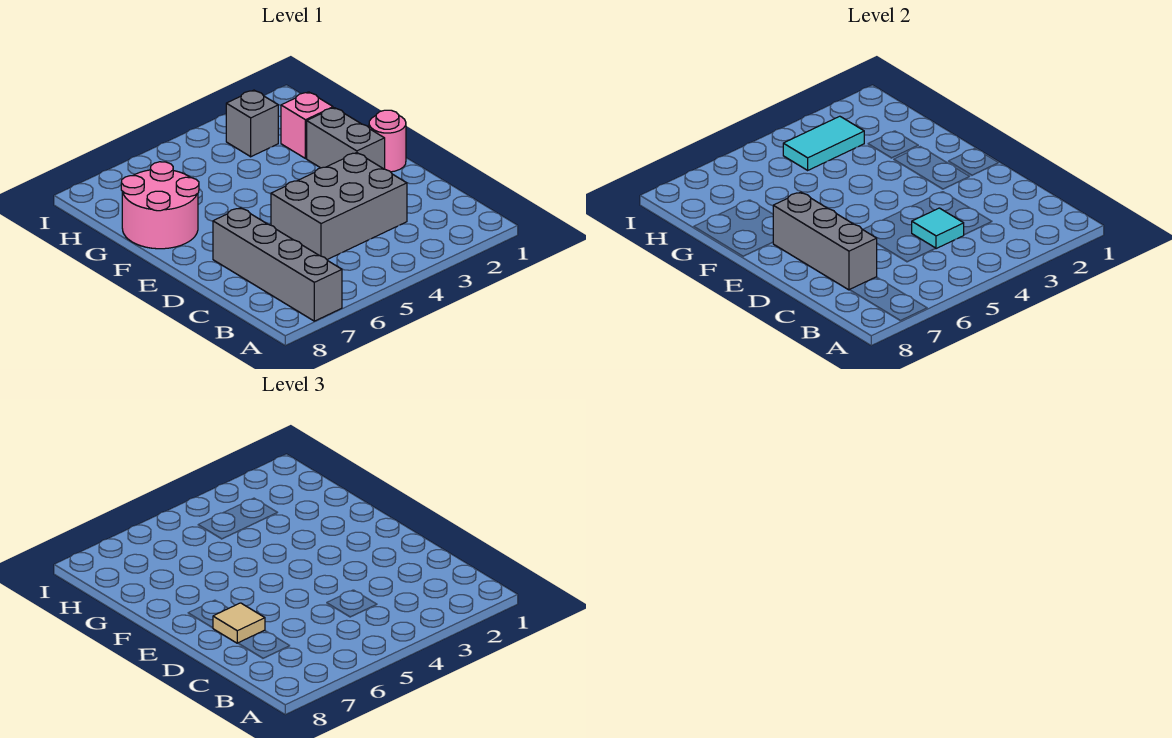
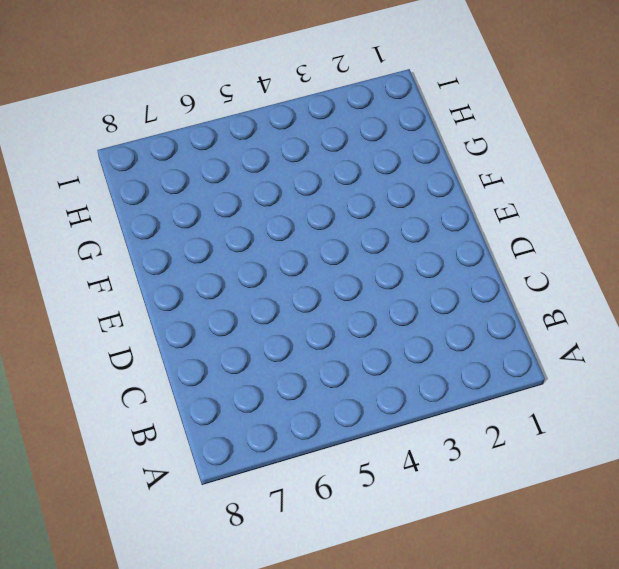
none -> grey brick A7:D7 level 1
none -> grey brick C3:D5 level 1

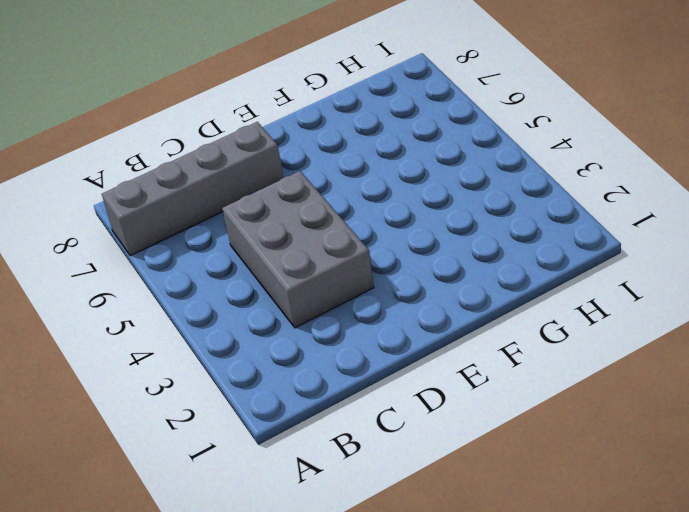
none -> pink round brick E1 level 1
none -> grey brick E2:F2 level 1

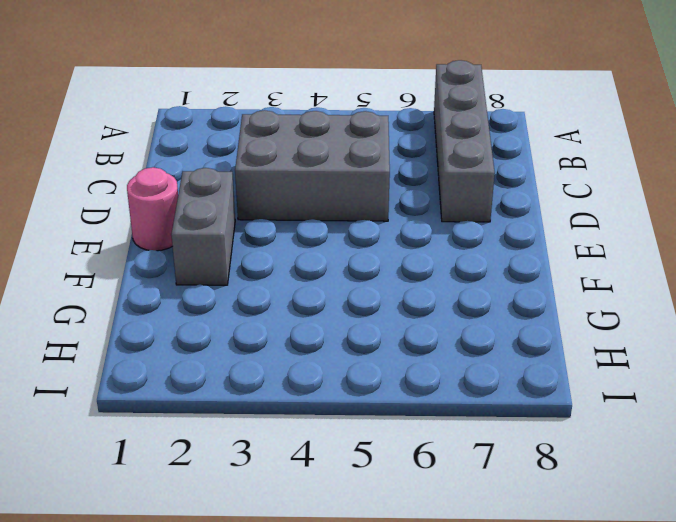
none -> pink round brick F7:G8 level 1
none -> pink brick G2 level 1

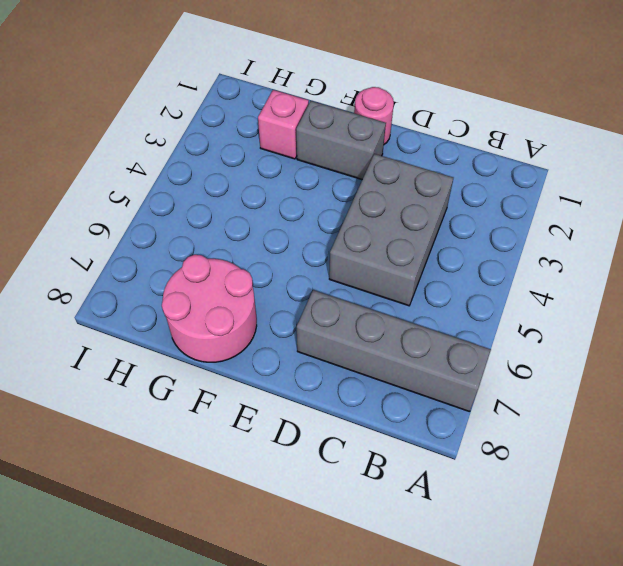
none -> grey brick H3 level 1
none -> cyan tile C4 level 2

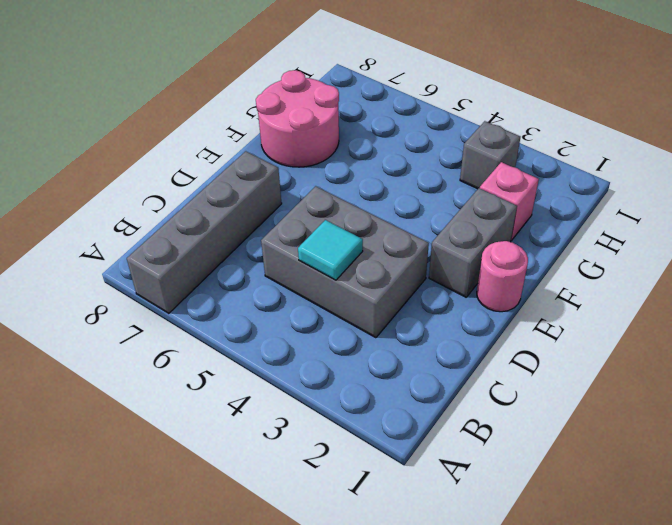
none -> grey brick C7:E7 level 2
none -> cyan tile H3:H4 level 2

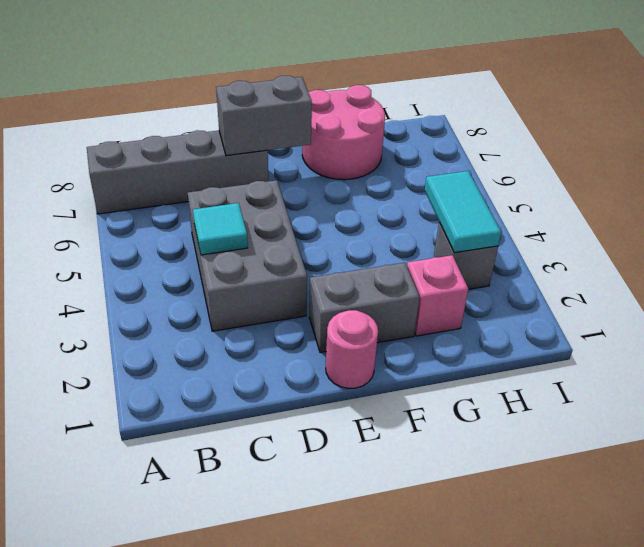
grey brick D7:E7 level 2 -> grey brick C7:E7 level 2
none -> tan tile D7 level 3

